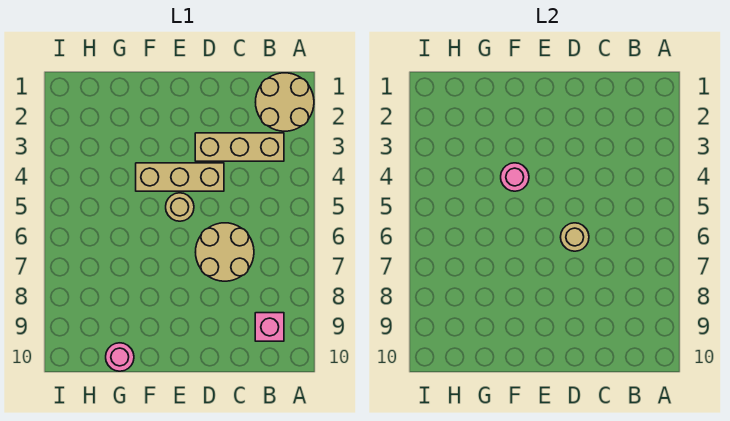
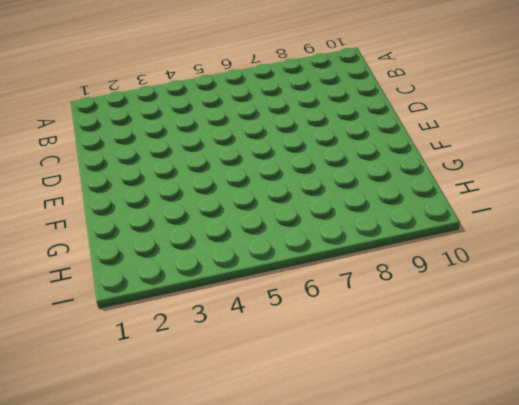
none -> tan round brick A1:B2 level 1
none -> tan brick B3:D3 level 1

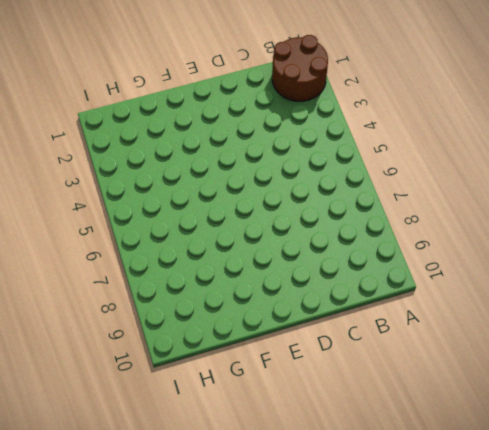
brown round brick A1:B2 level 1 -> tan round brick A1:B2 level 1
none -> tan brick B3:D3 level 1
none -> pink brick B9 level 1

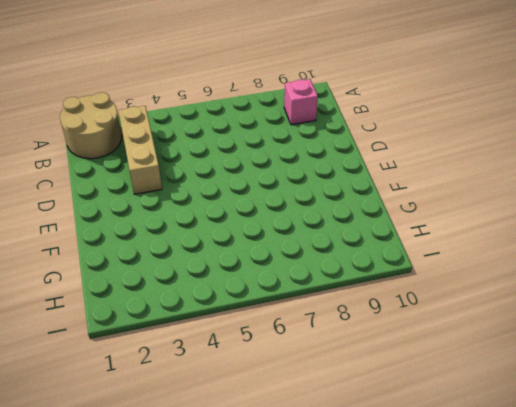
none -> tan round brick C6:D7 level 1
none -> tan brick D4:F4 level 1

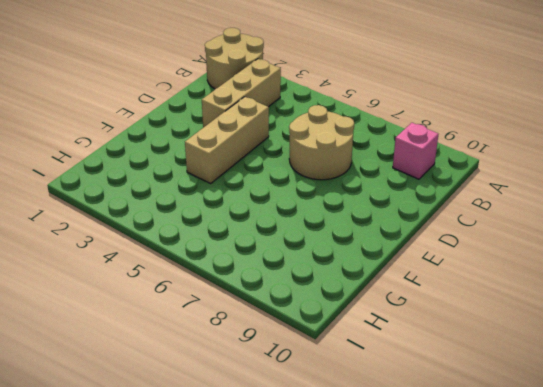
none -> tan round brick E5 level 1
none -> pink round brick G10 level 1

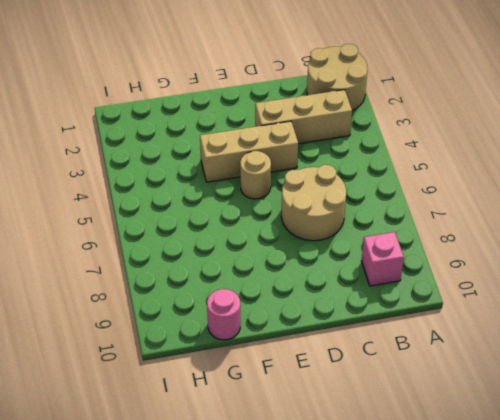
none -> tan round brick D6 level 2
none -> pink round brick F4 level 2

